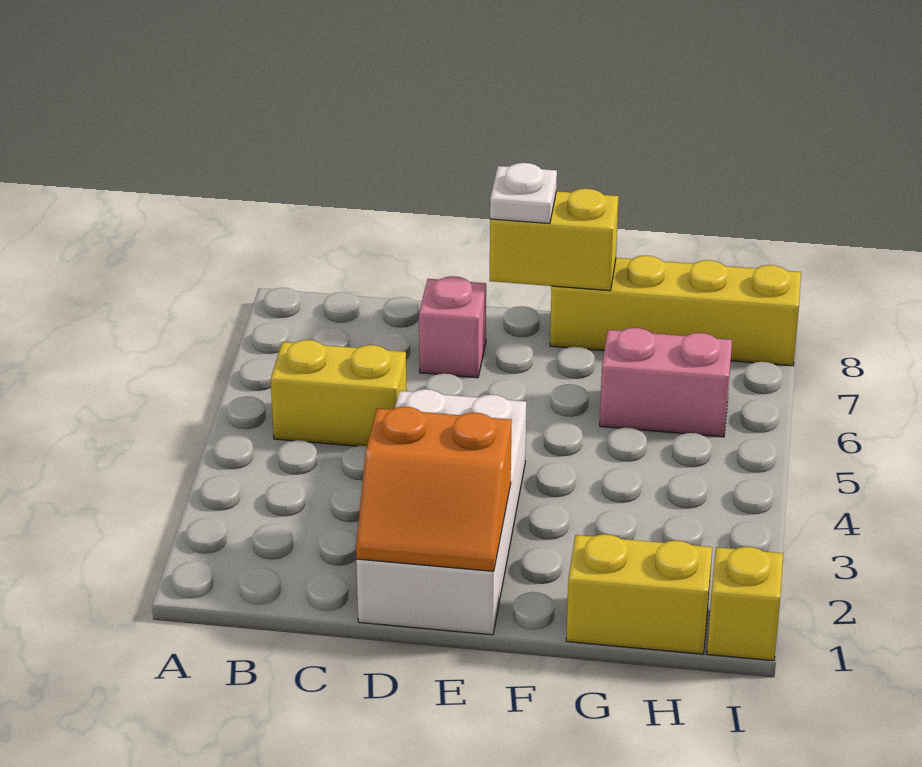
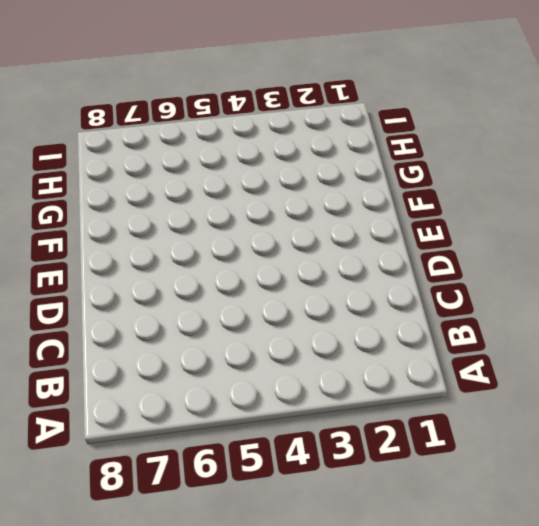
none -> yellow brick B5:C5 level 1
none -> white brick D1:E4 level 1

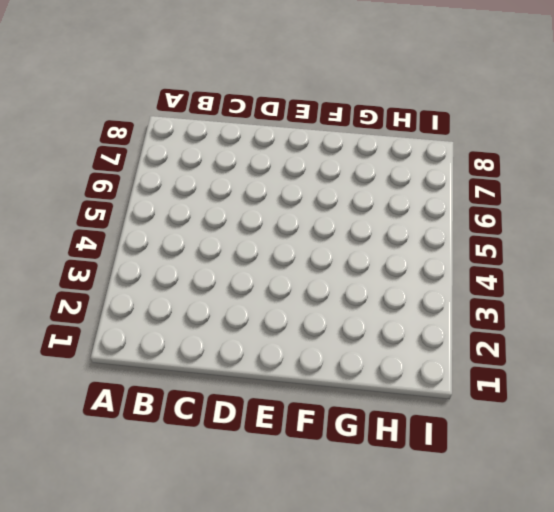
none -> yellow brick B5:C5 level 1
none -> white brick D1:E4 level 1

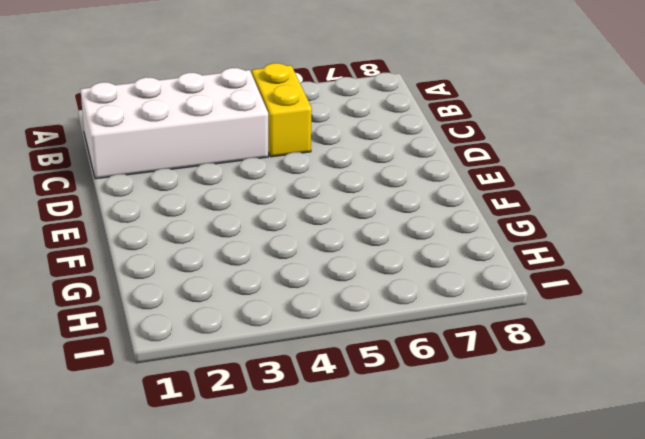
white brick B1:C4 level 1 -> white brick D1:E4 level 1
none -> pink brick D7 level 1
none -> yellow brick F8:I8 level 1

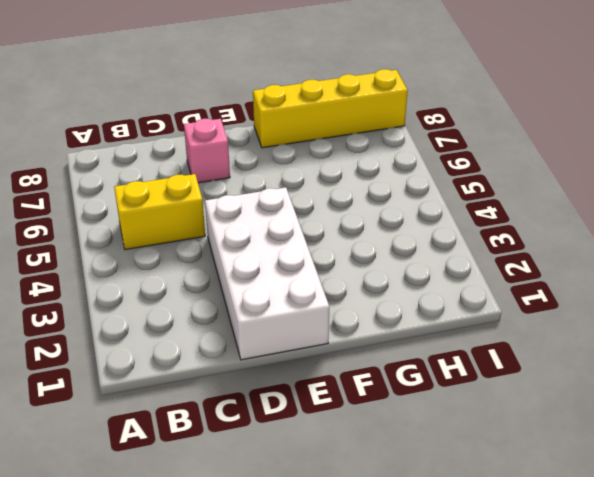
none -> yellow brick G1:H1 level 1
none -> pink brick G6:H6 level 1

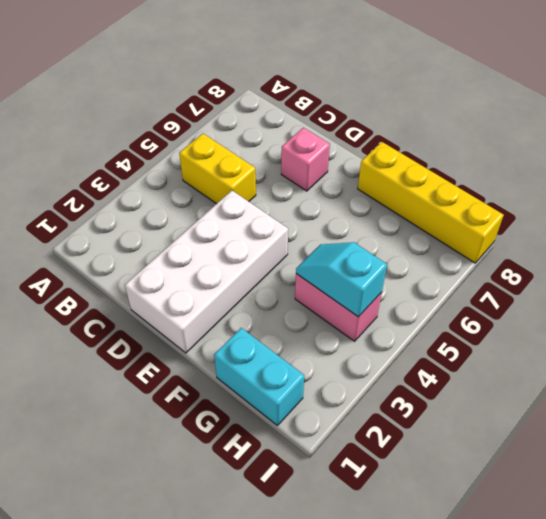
cyan brick G1:H1 level 1 -> yellow brick G1:H1 level 1
pink brick G4:H4 level 1 -> pink brick G6:H6 level 1
cyan slope G4:H4 level 2 top H -> none
none -> yellow brick I1 level 1
none -> orange slope D1:E2 level 2 top 2

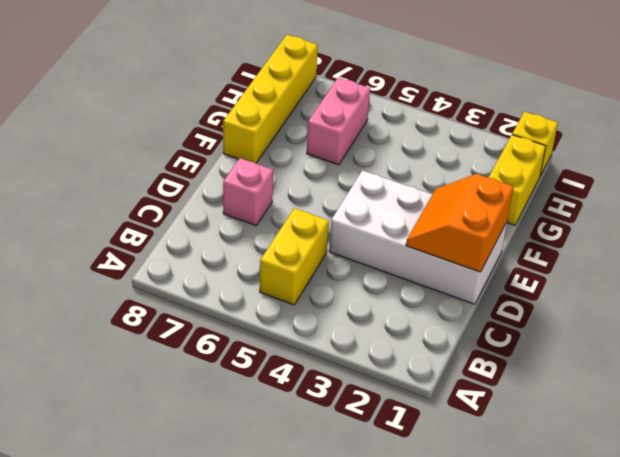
orange slope D1:E2 level 2 top 1 -> orange slope D1:E2 level 2 top 2
none -> yellow brick E8:F8 level 2
none -> white plate E8 level 3

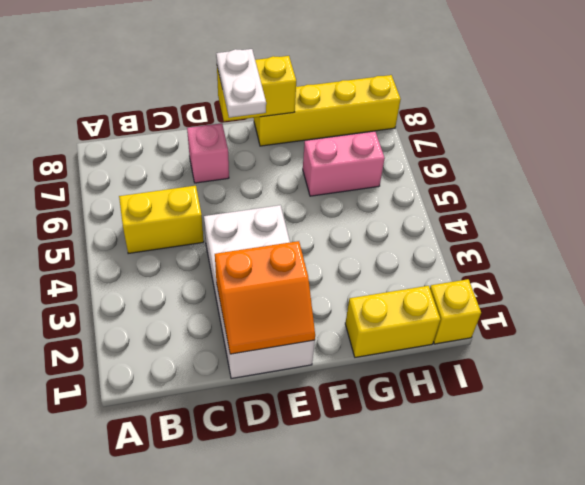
white plate E7:E8 level 3 -> white plate E8 level 3

